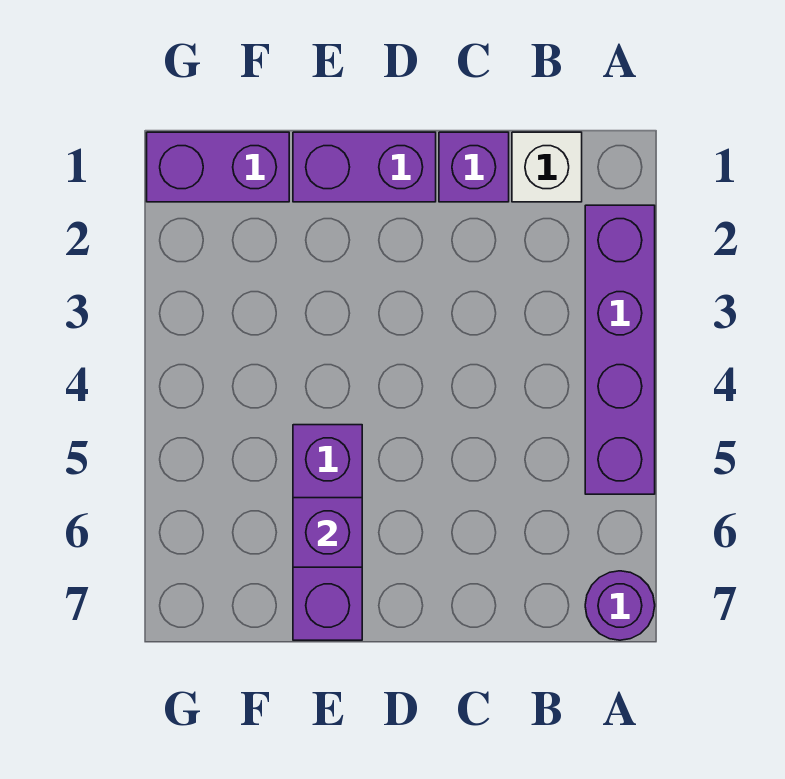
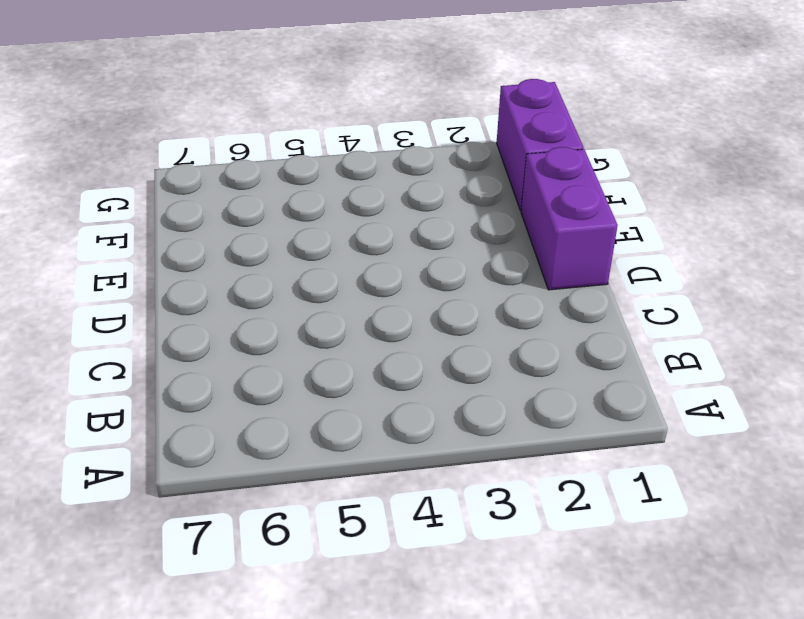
none -> purple brick A2:A5 level 1
none -> purple round brick A7 level 1

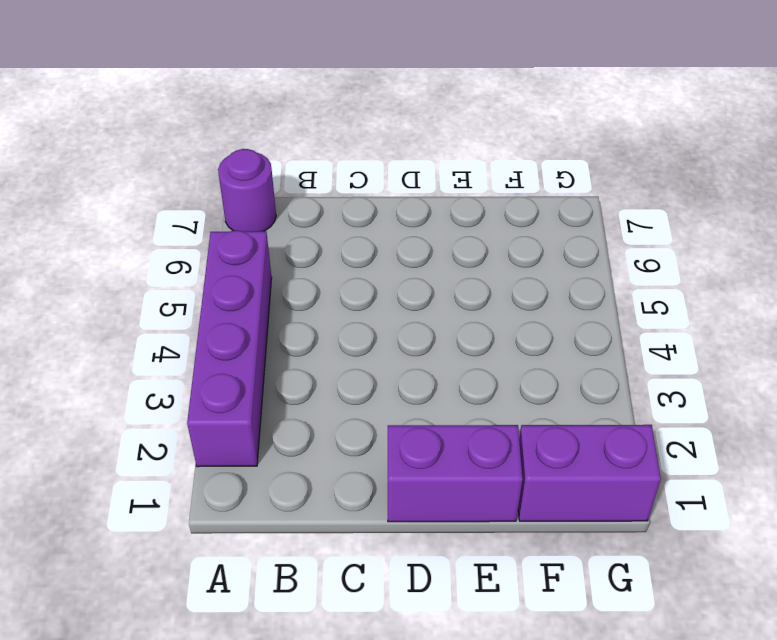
none -> white brick B1 level 1
none -> purple brick C1 level 1

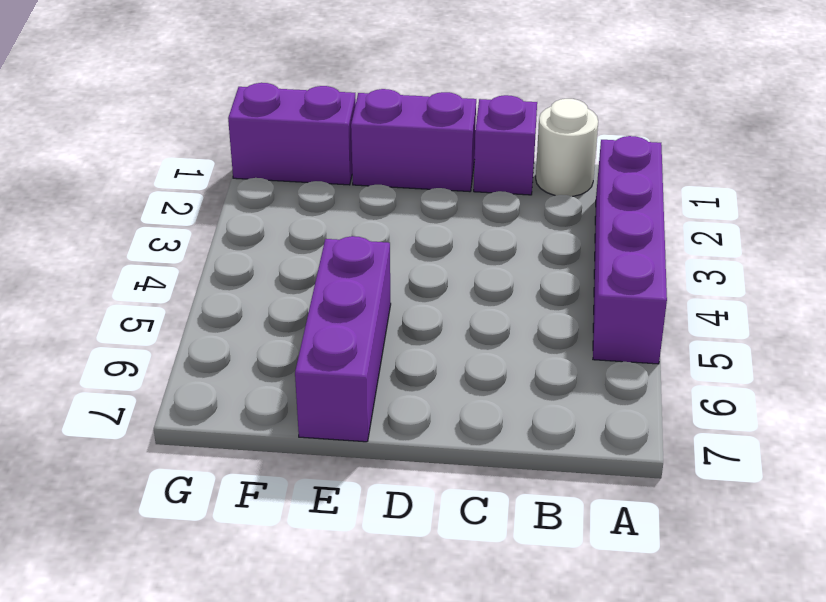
white round brick B1 level 1 -> white brick B1 level 1
none -> purple round brick A7 level 1
none -> purple brick E6 level 2

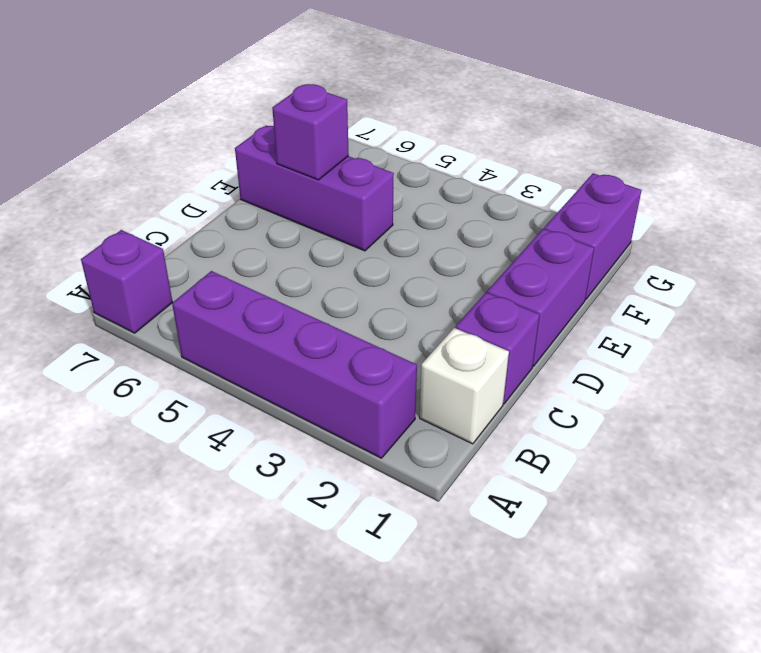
purple brick A7 level 1 -> purple round brick A7 level 1

